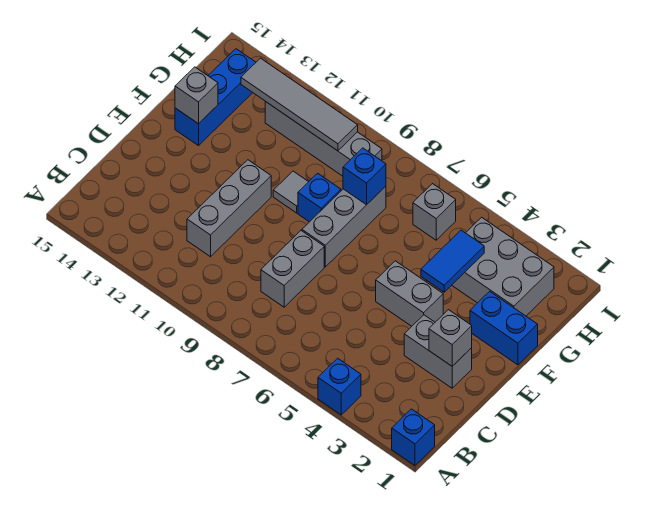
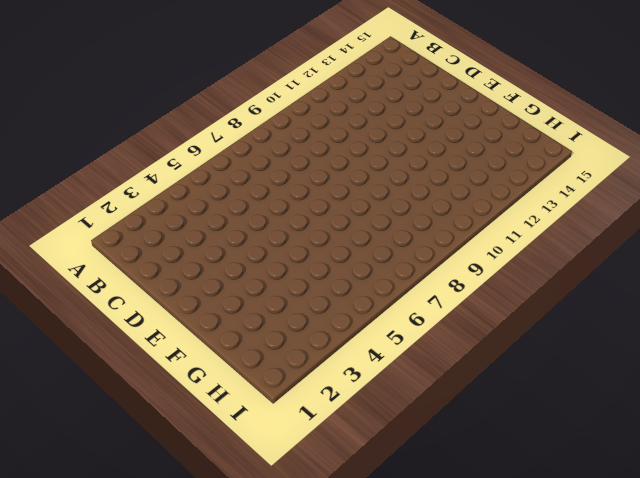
none -> blue brick A1 level 1
none -> blue brick A4 level 1
none -> grey brick C8:D8 level 1

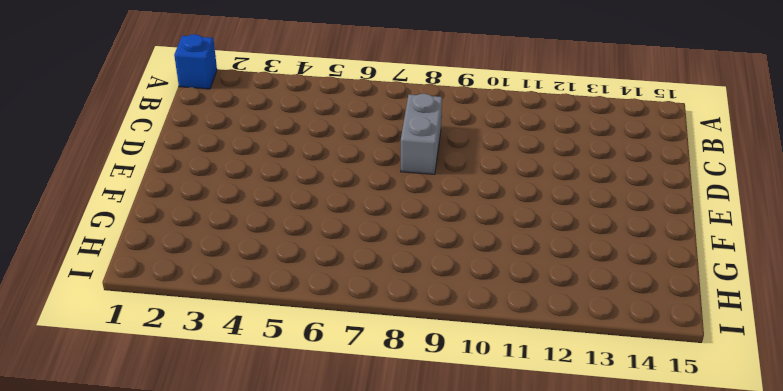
none -> blue brick A4 level 1
none -> grey brick C11:E11 level 1
none -> grey brick D2:D3 level 1

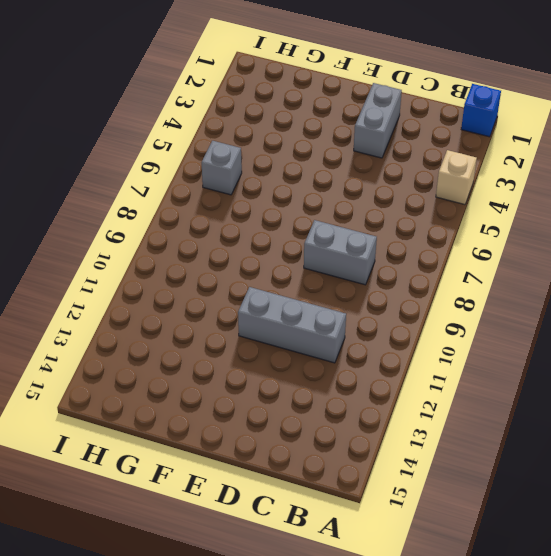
tan brick A4 level 1 -> blue brick A4 level 1
none -> grey brick E4:E5 level 1
none -> grey brick E8:G8 level 1
none -> blue brick F1:F2 level 1

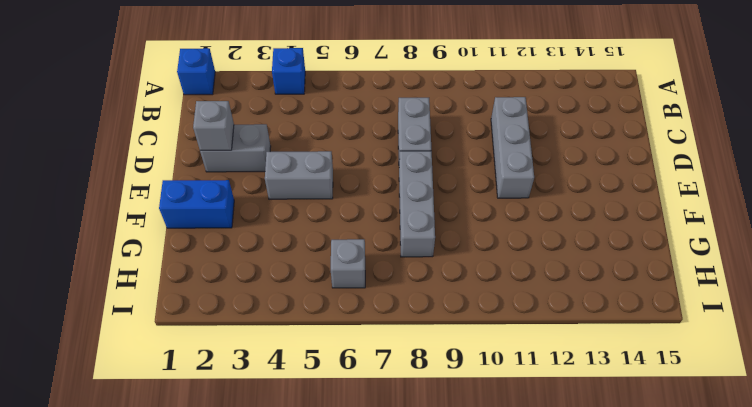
none -> blue brick F9 level 1
none -> grey tile F10 level 1
none -> blue brick F14:H14 level 1

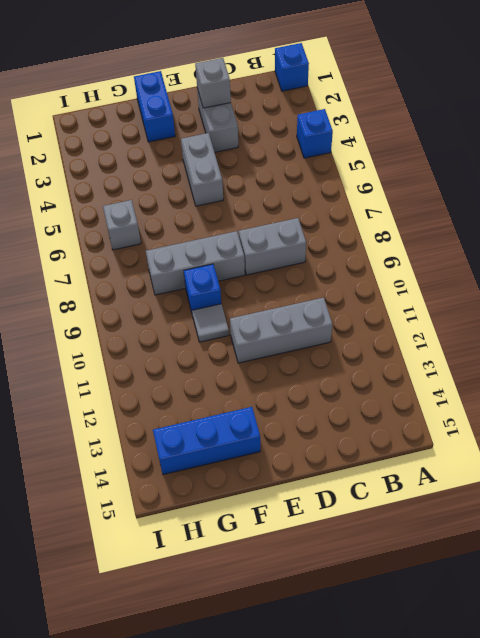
none -> grey brick G2:H4 level 1
none -> grey brick H9:H12 level 1
none -> blue tile F4:G4 level 2

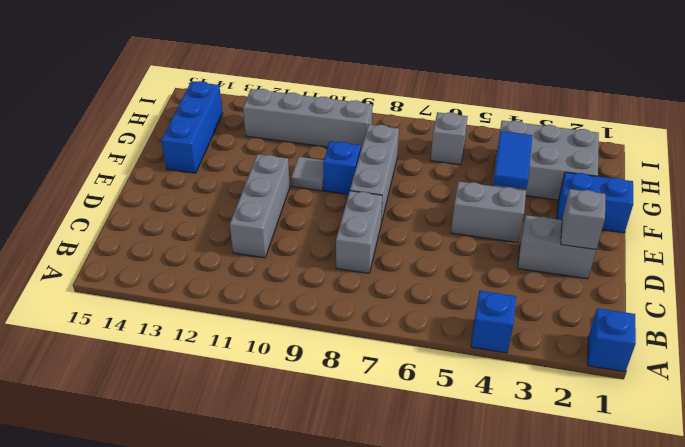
none -> grey brick F14 level 2
none -> blue brick G8 level 2
none -> grey tile H10:H13 level 2

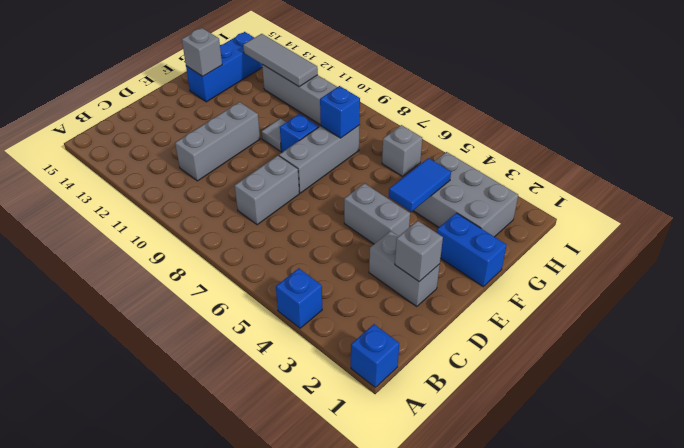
grey tile H11:H13 level 2 -> grey tile H10:H13 level 2

